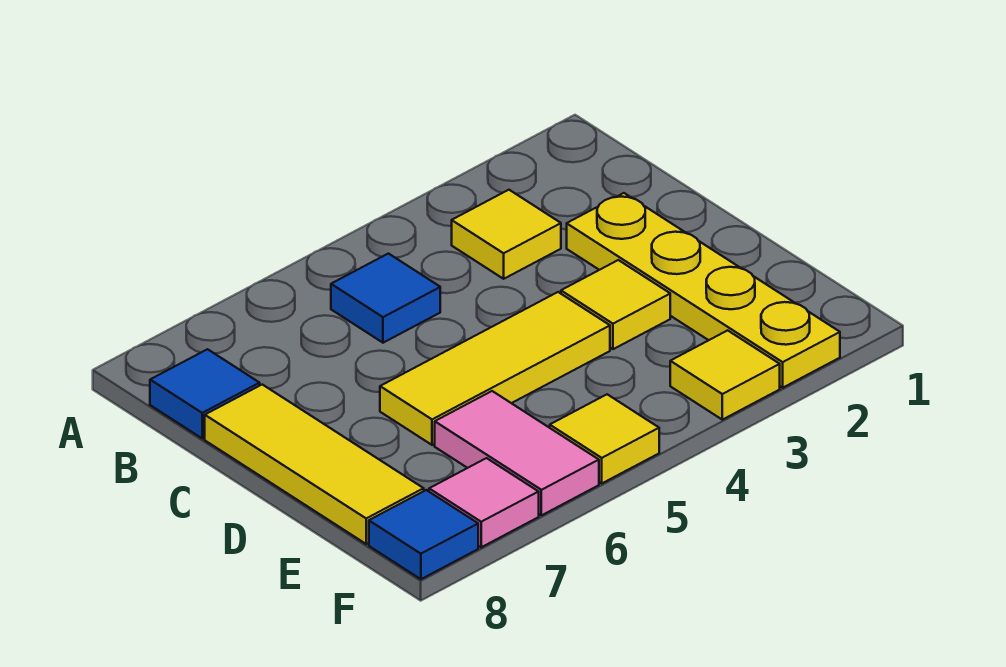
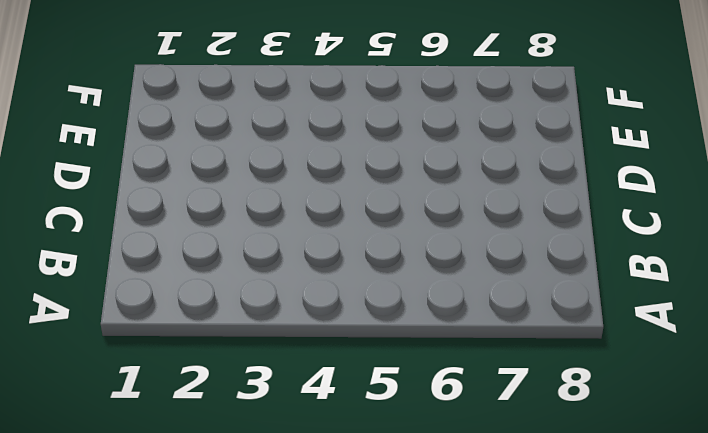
none -> yellow tile B3 level 1
none -> blue tile B5 level 1
none -> blue tile B8 level 1

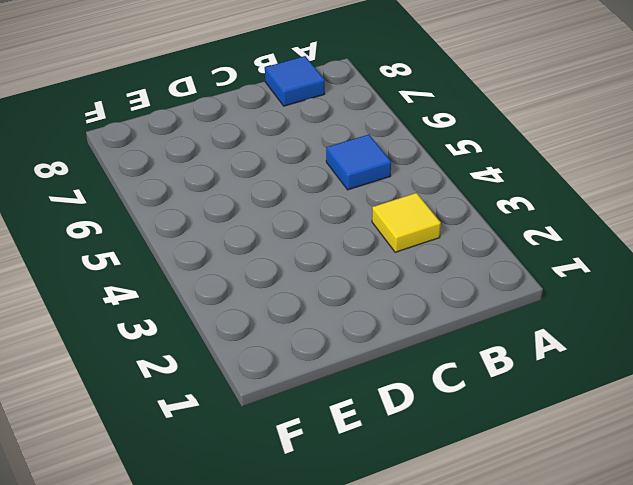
none -> yellow plate C2:F2 level 1
none -> yellow tile C8:E8 level 1
none -> yellow tile D3 level 1

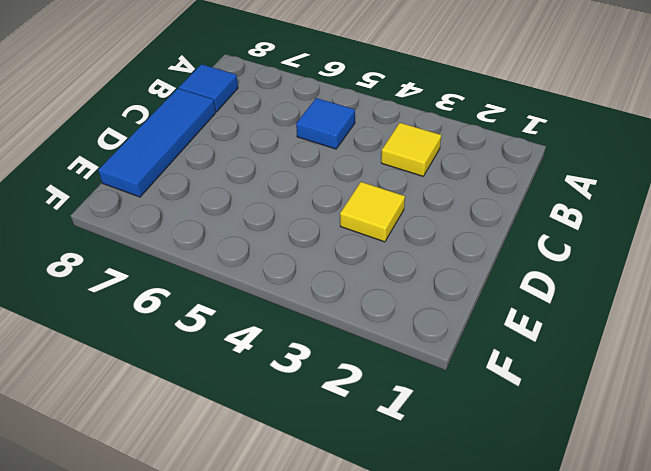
blue tile C8:E8 level 1 -> yellow tile C8:E8 level 1
none -> yellow plate C2:F2 level 1
none -> yellow tile D4:D6 level 1
none -> pink tile E6:F6 level 1

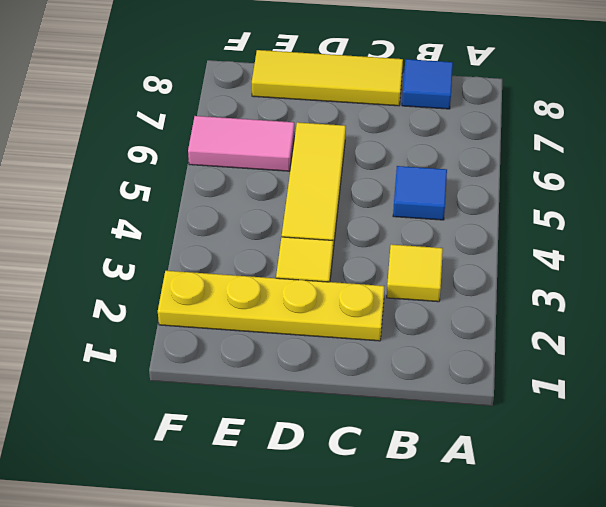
none -> yellow tile F3 level 1
none -> yellow tile F5 level 1
none -> pink tile F7 level 1

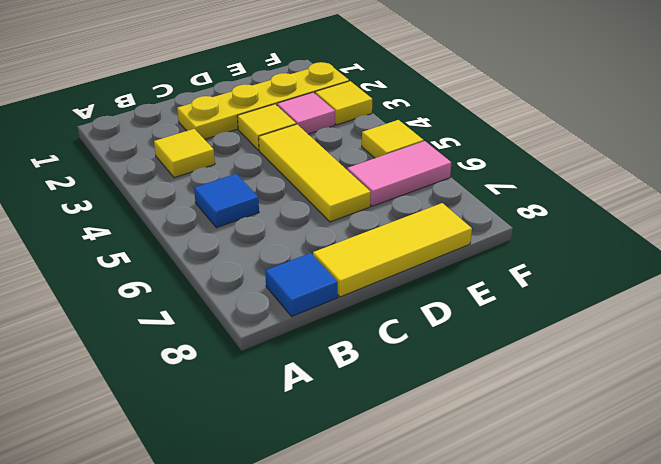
pink tile E3 level 1 -> pink tile F7 level 1
none -> blue tile F8 level 1

